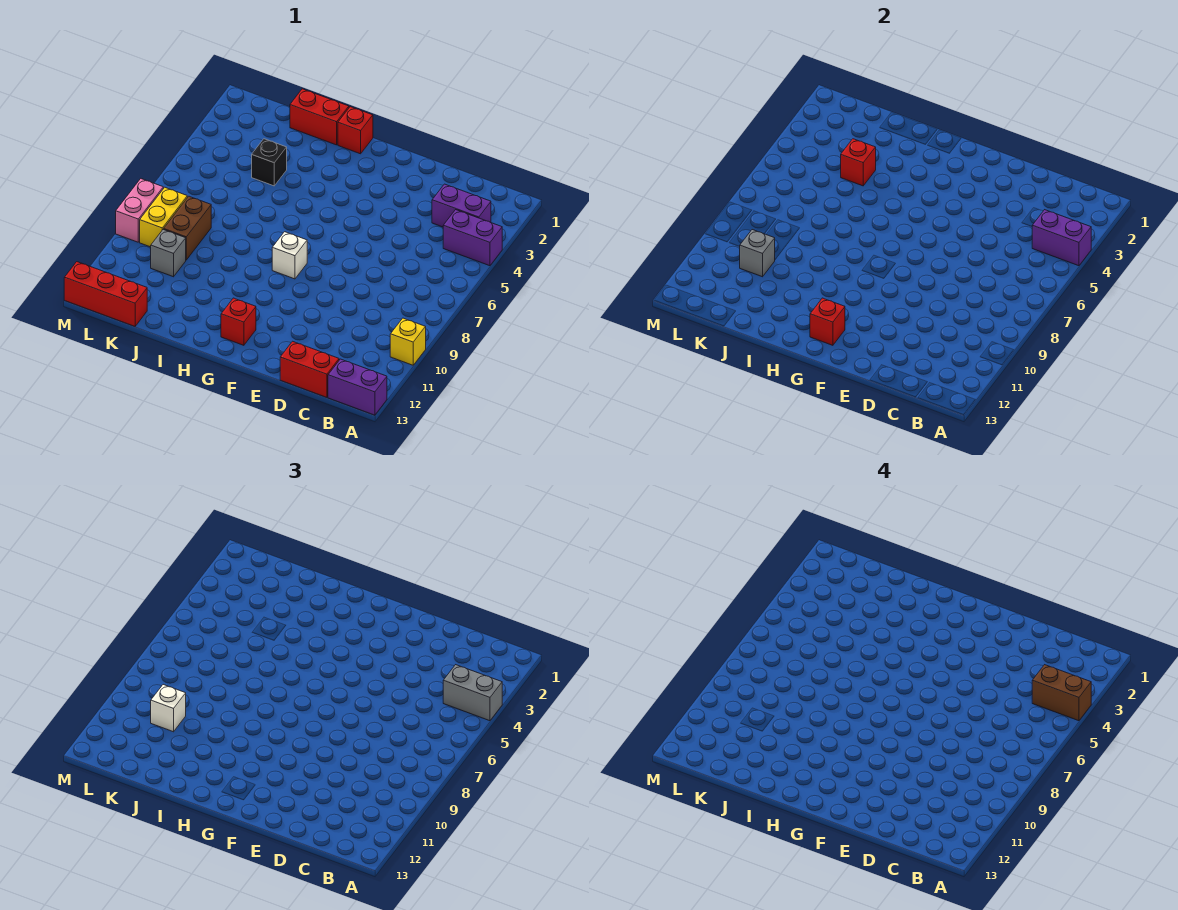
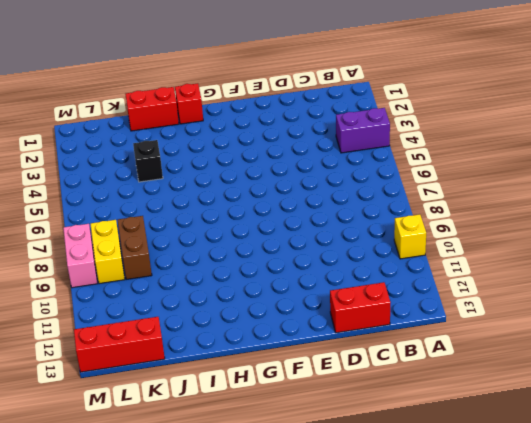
none -> purple brick A13:B13 level 1
none -> purple brick B3:C3 level 1
none -> white brick G8 level 1

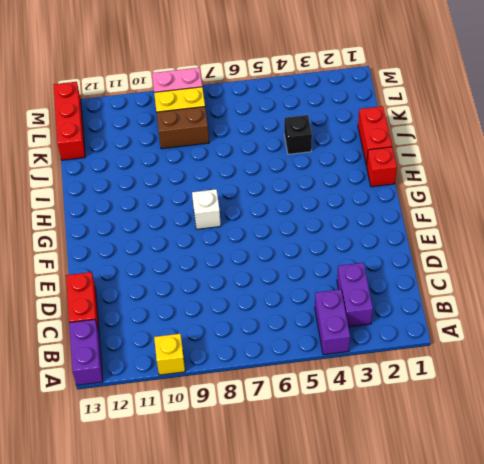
none -> red brick G12 level 1
none -> grey brick K10 level 1
none -> purple brick A4:B4 level 2

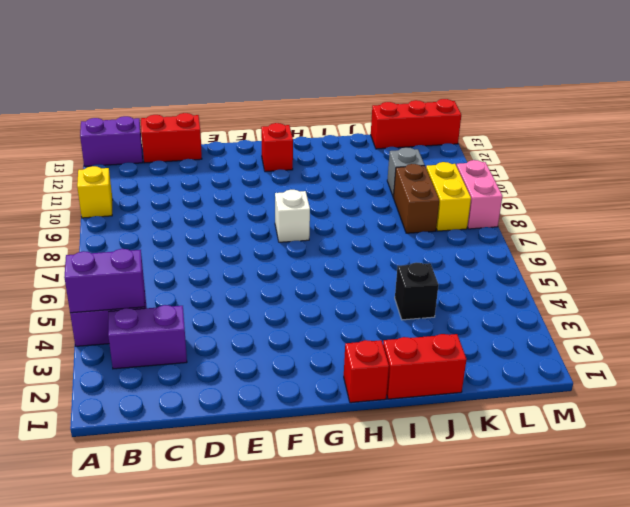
none -> red brick G12 level 2
none -> red brick J4 level 2
none -> grey brick K10 level 2

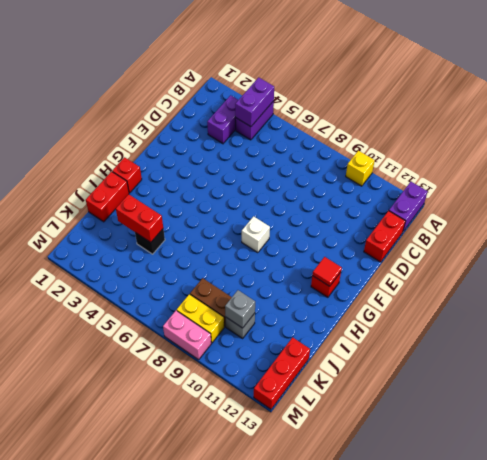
red tile G12 level 2 -> red brick G12 level 2
red brick J3:J4 level 2 -> red brick J4 level 2
none -> grey brick A4:B4 level 3
none -> white brick K10 level 3
none -> brown brick A4:B4 level 4

